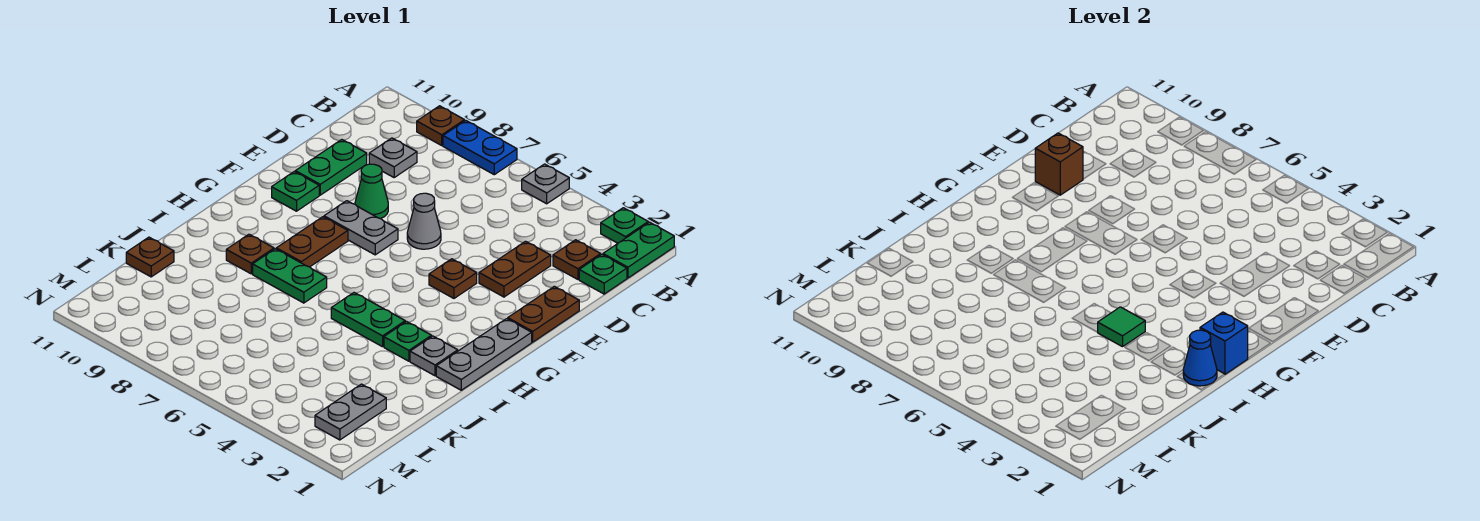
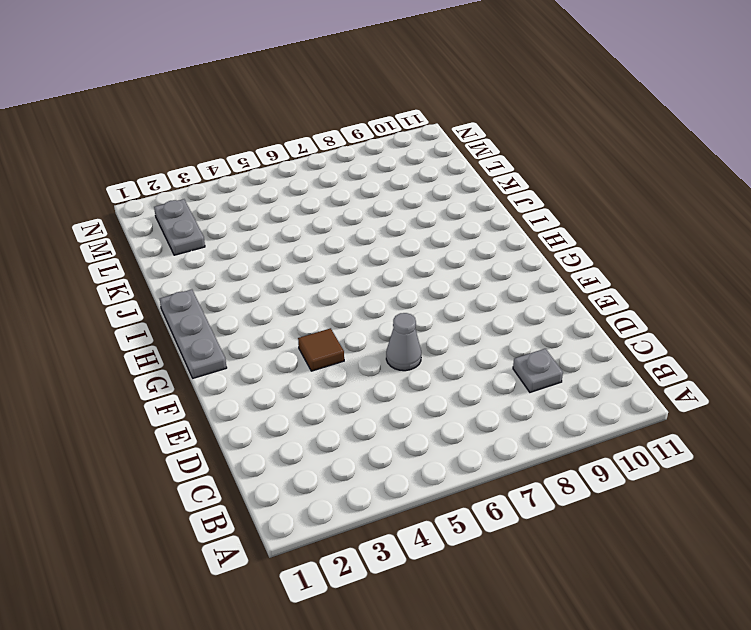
brown tile F4 level 1 -> brown plate F4 level 1
none -> green plate A1:B1 level 1
none -> green plate A2 level 1
none -> grey plate A5 level 1

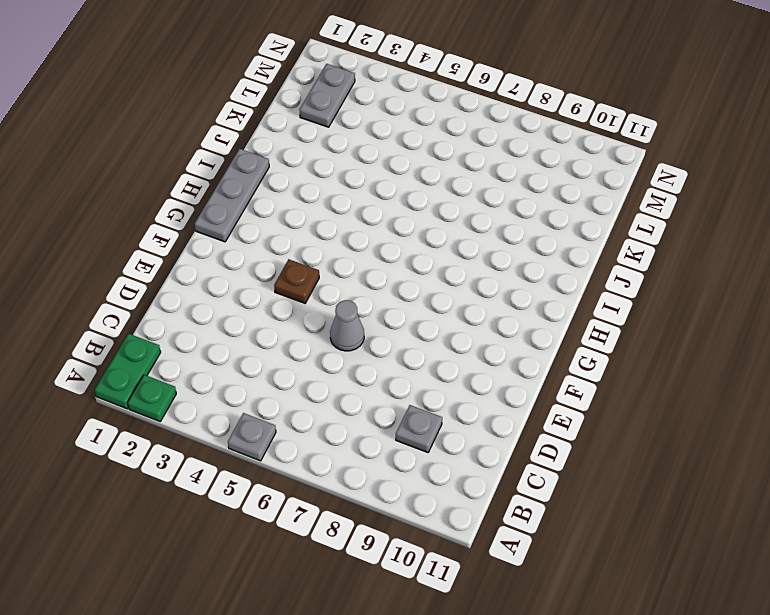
none -> blue plate A7:A8 level 1
none -> brown plate A9 level 1
none -> green plate C1 level 1

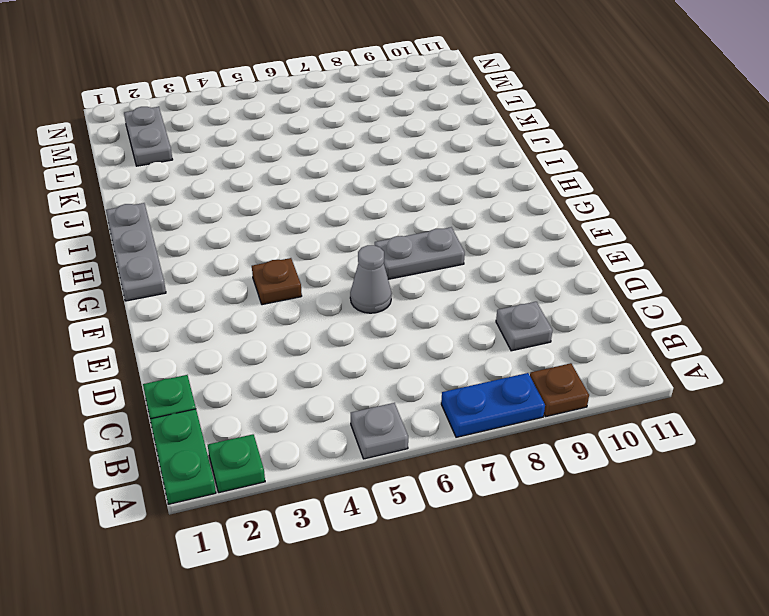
none -> brown plate C2 level 1
none -> brown plate D3:E3 level 1
none -> green plate D10:E10 level 1

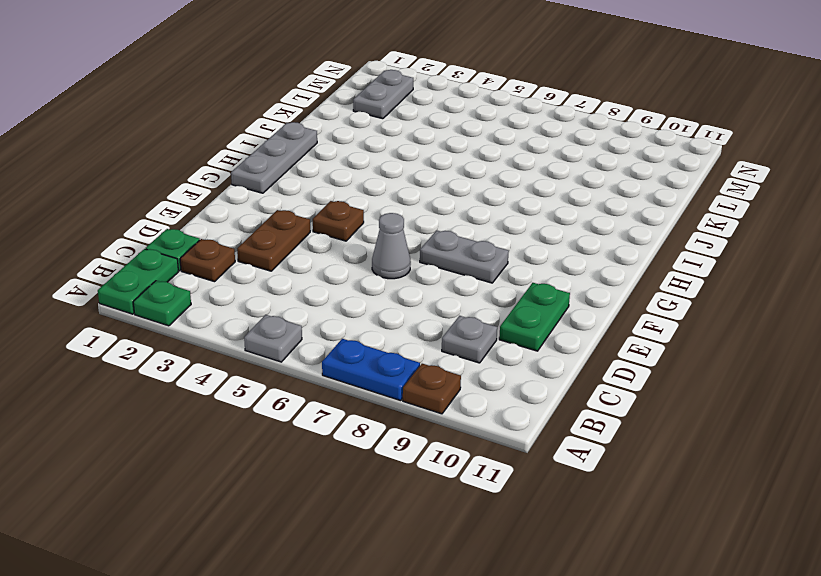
none -> brown plate E1:F1 level 1
none -> green cone E8 level 1
none -> green plate F10 level 1

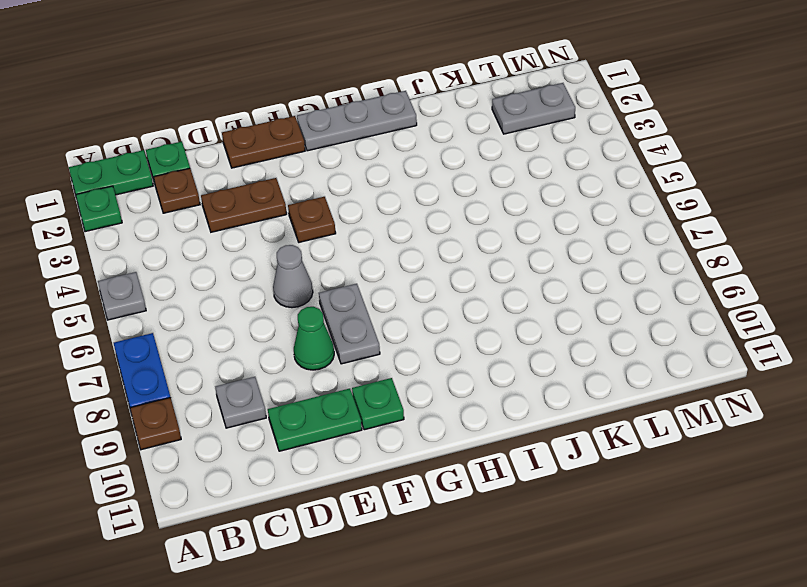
none -> brown plate G8:H8 level 1
none -> grey plate I2 level 1
none -> green plate I3 level 1

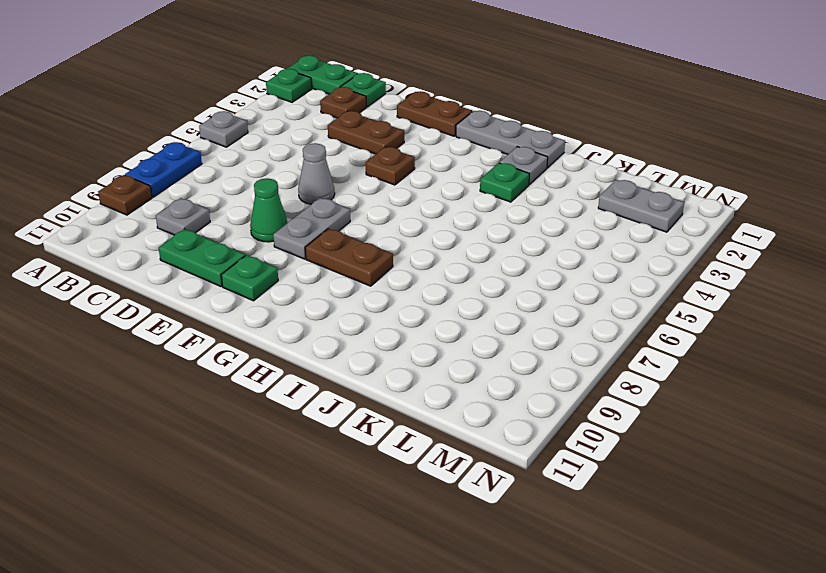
none -> green plate I4:I5 level 1
none -> green plate I7:I8 level 1
none -> brown plate I9 level 1

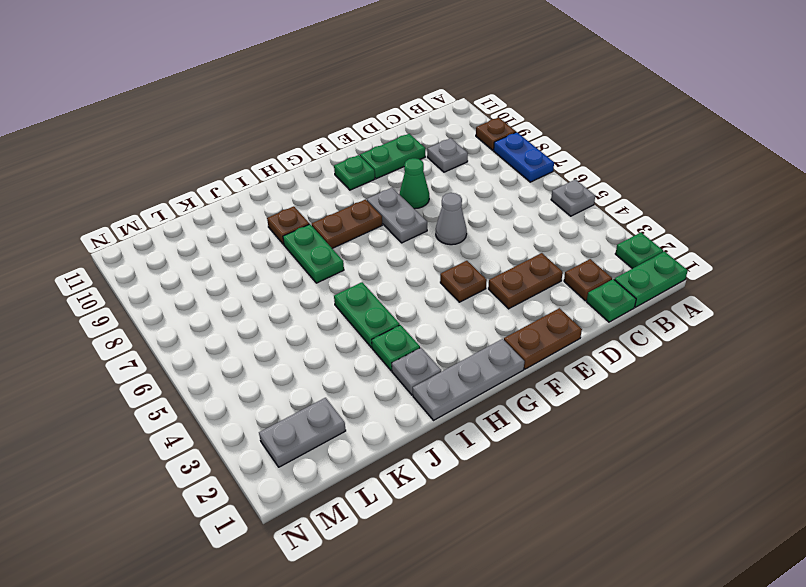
none -> brown plate K11 level 1
none -> brown brick E10 level 2
none -> blue brick H1 level 2

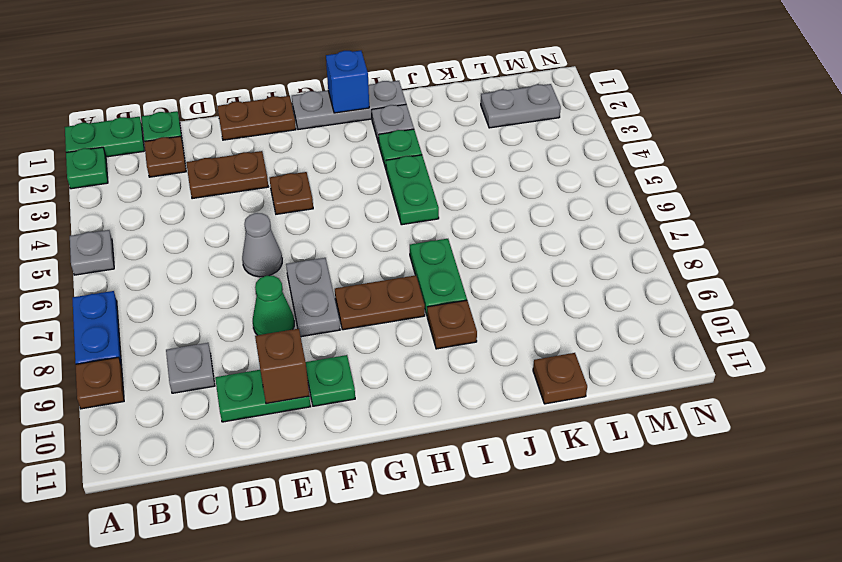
none -> blue cone I1 level 2
none -> green tile I4 level 2

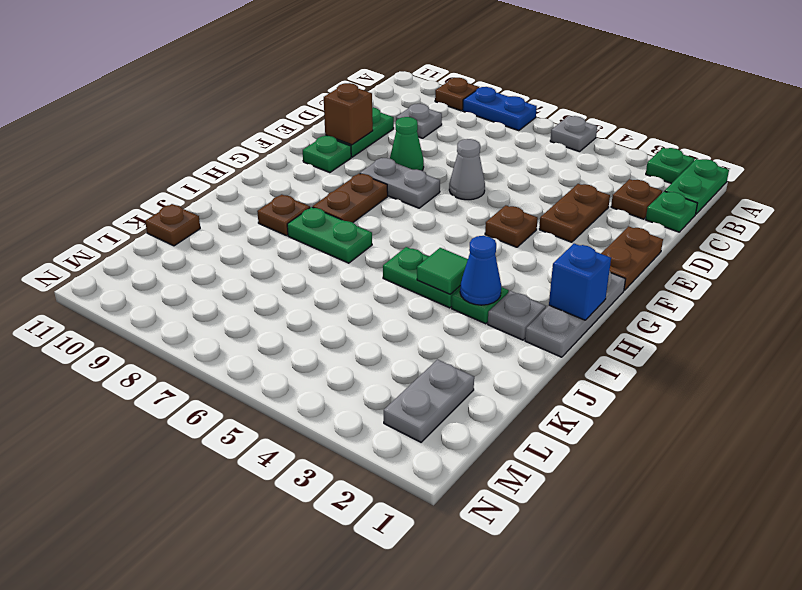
blue cone I3 level 2 -> blue cone I1 level 2

